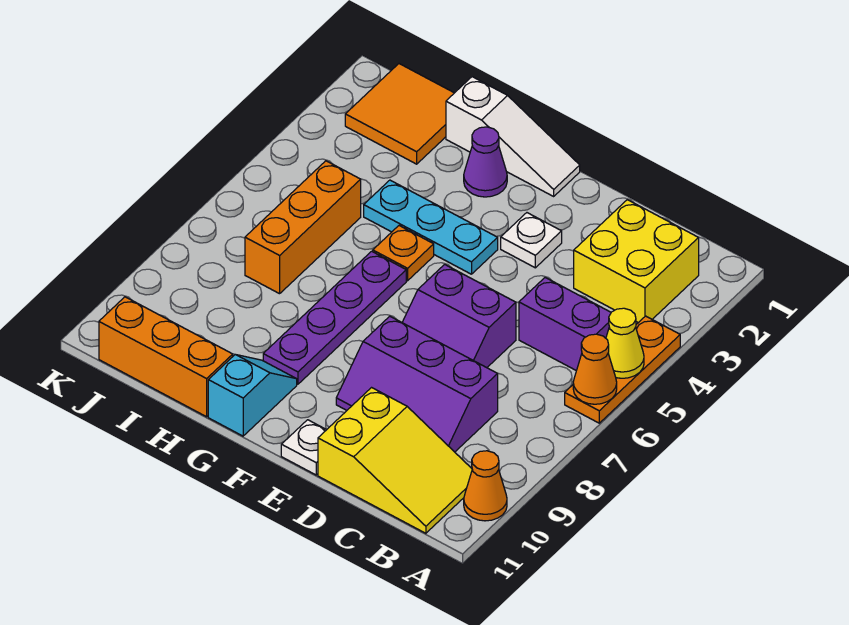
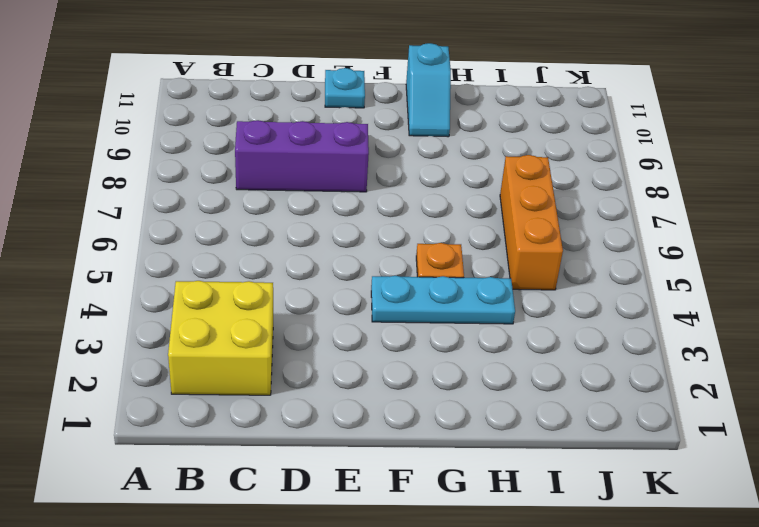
cyan plate E11 level 1 -> white plate E11 level 1
none -> orange plate A4:A6 level 1
none -> orange cone A10 level 1
none -> purple brick B5:C5 level 1

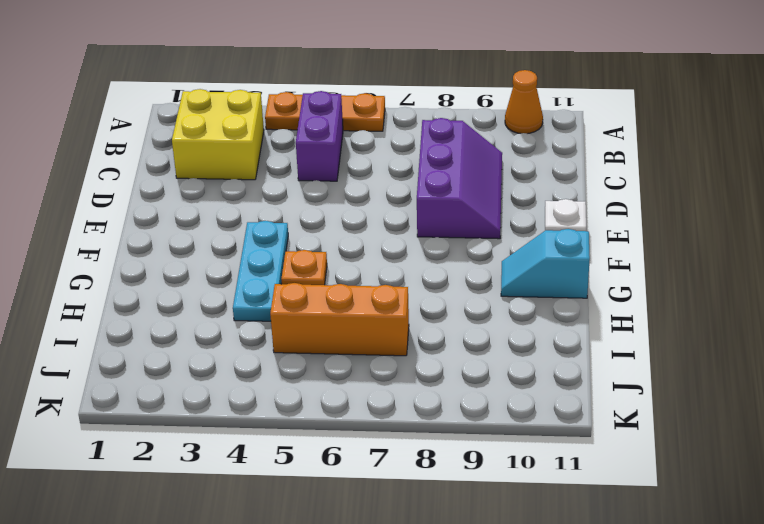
none -> yellow slope B10:D11 level 1 top D
none -> purple slope D6:E7 level 1 top 6
none -> white plate E3 level 1

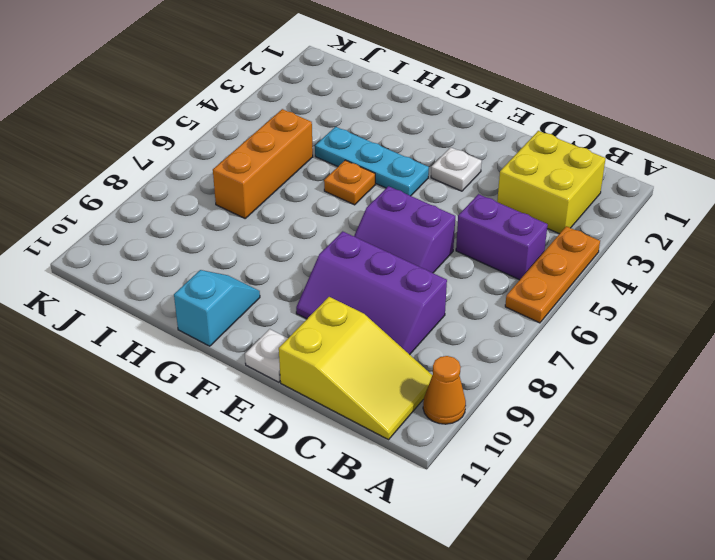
none -> white slope F1:H1 level 1 top H
none -> purple cone G2 level 1
none -> purple plate G6:G9 level 1

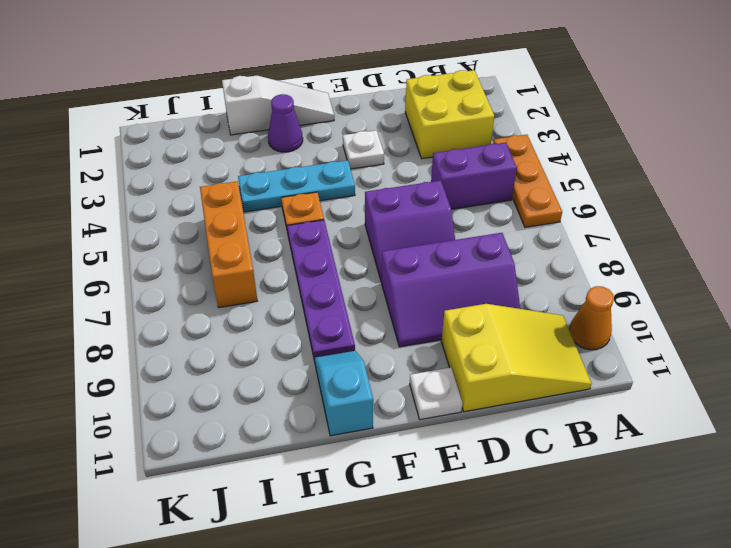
none -> orange brick H11:J11 level 1
none -> orange tile I1:J2 level 1
none -> yellow cone A5 level 2

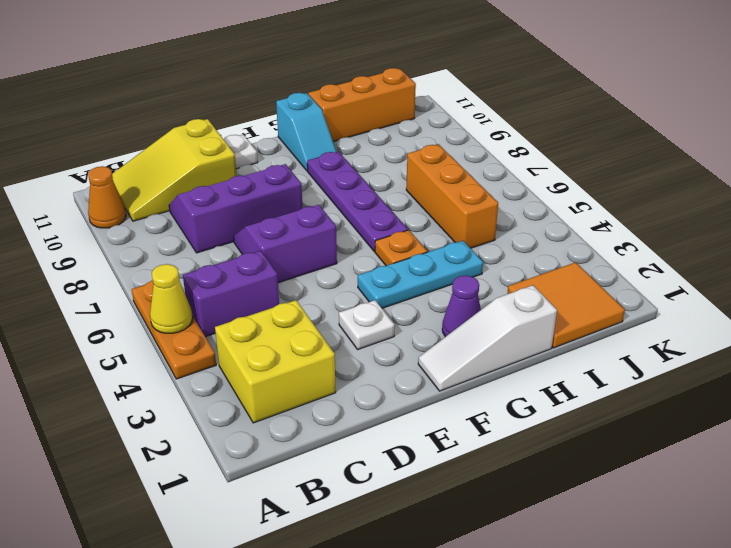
none -> orange cone A6 level 2

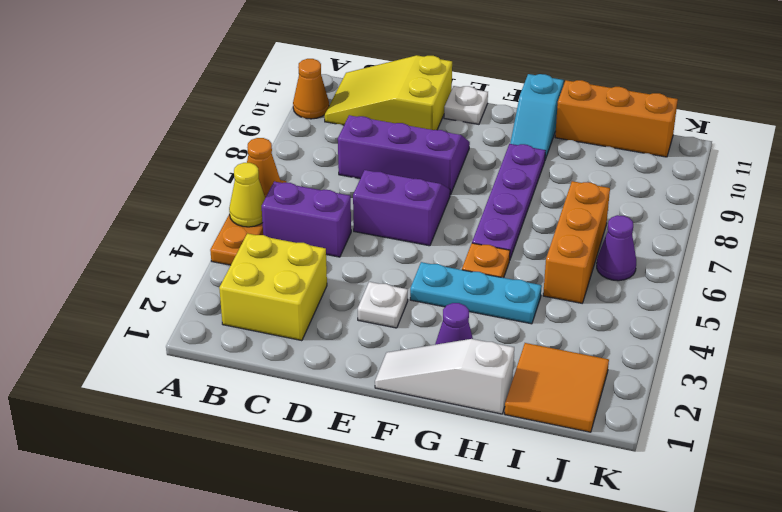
purple cone J6 level 1 -> none

